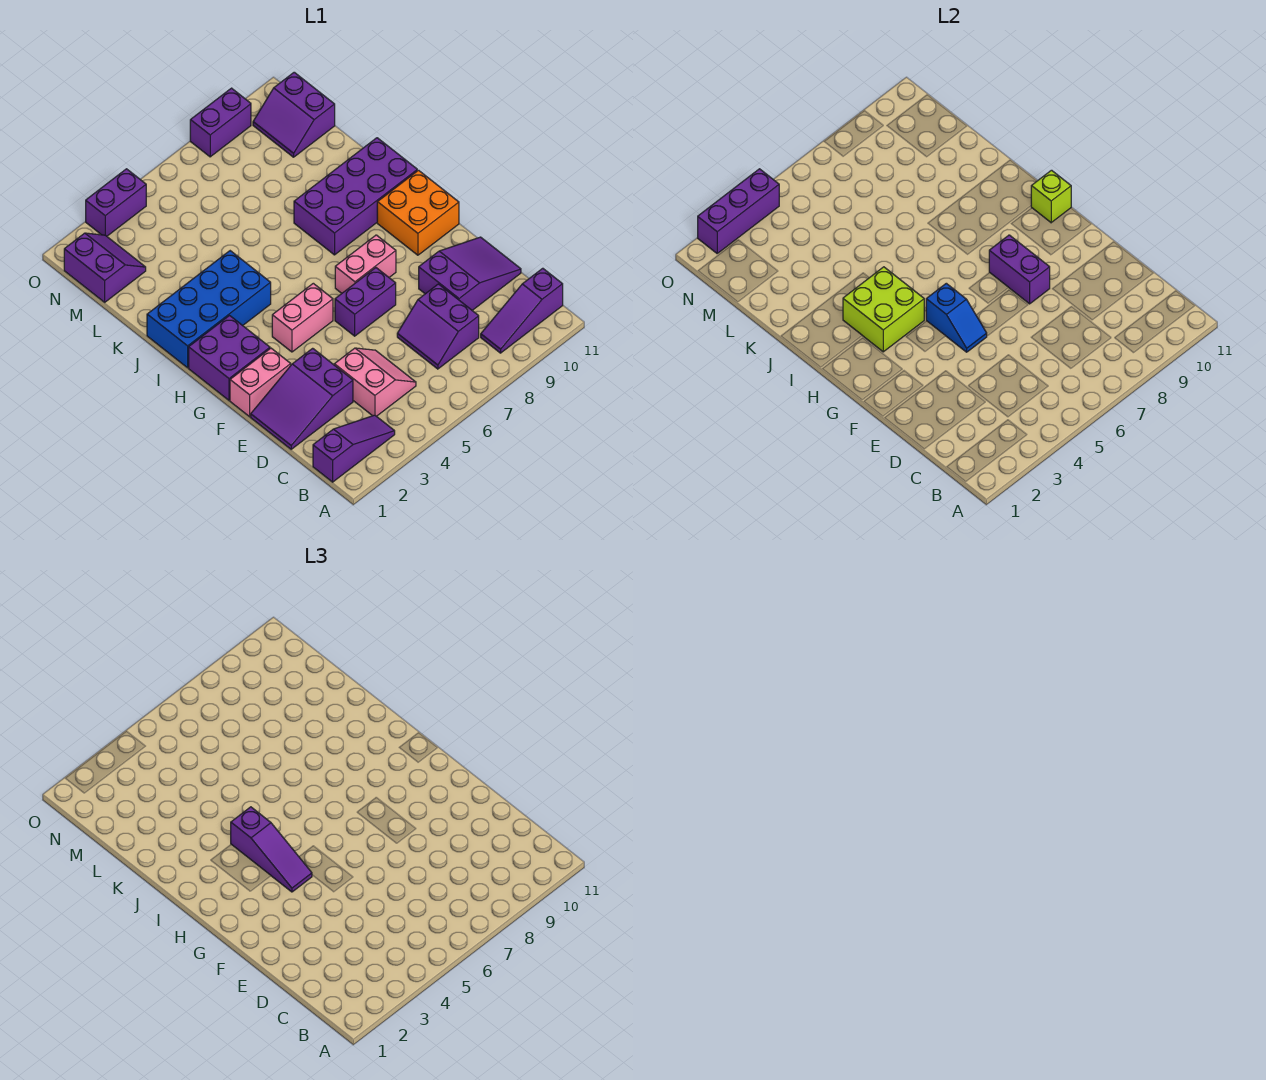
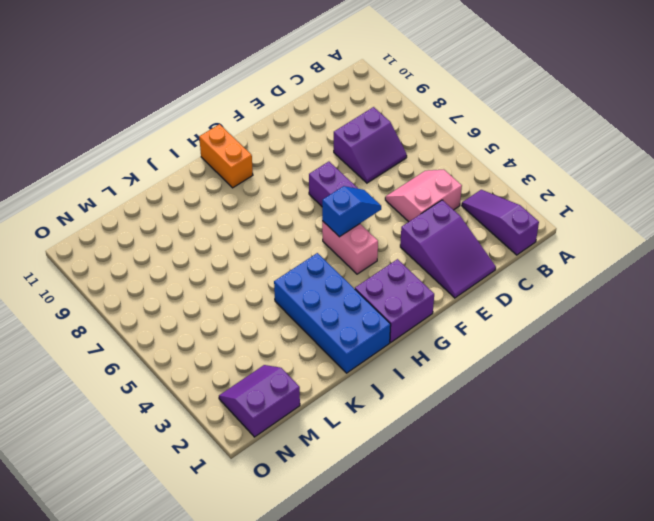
orange brick H10:H11 level 1 -> orange brick G10:H11 level 1
none -> purple slope B9:B11 level 1 top 11
none -> purple slope D9:E11 level 1 top 9
none -> pink brick F1:F2 level 1

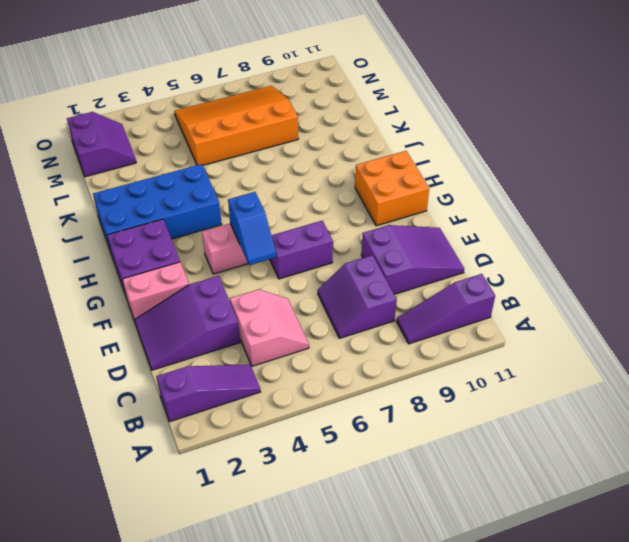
orange slope L5:N8 level 1 top L -> none
none -> pink brick G7:G8 level 1
none -> purple brick I8:J11 level 1
none -> purple slope M10:N11 level 1 top 11

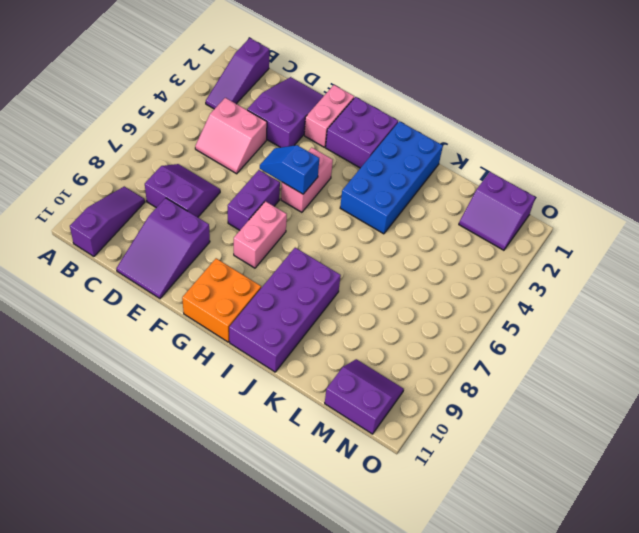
none -> purple brick O3:O4 level 1
none -> purple brick O8:O9 level 1
none -> purple brick F8:G8 level 2

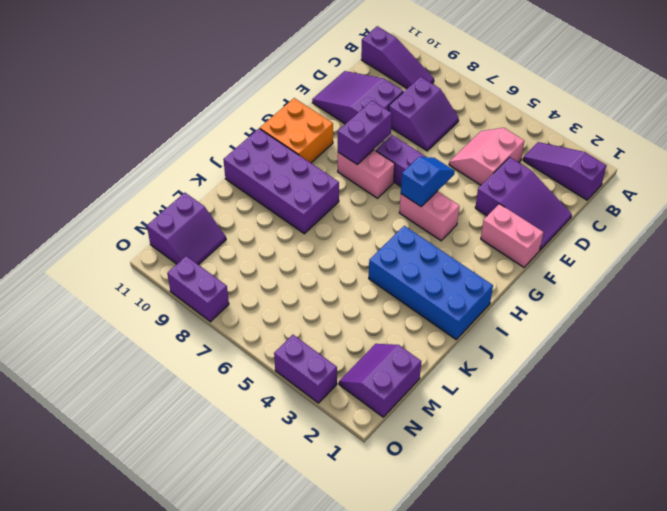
none -> purple brick G1:H2 level 1
none -> lime brick H3:I4 level 2
none -> lime brick H11 level 2

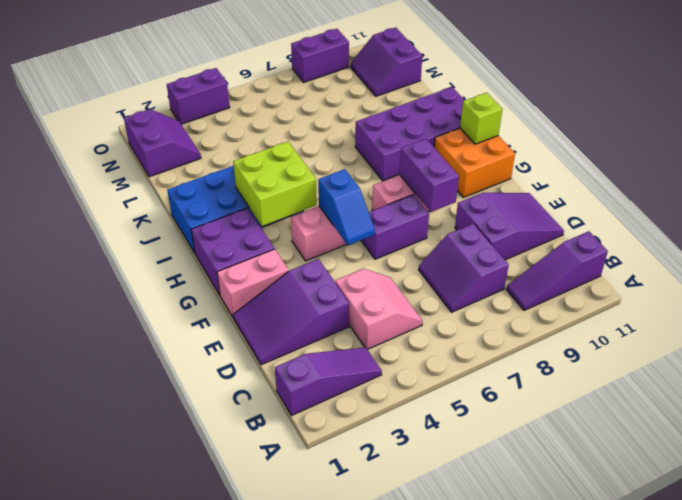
none -> purple brick O2:O4 level 2
none -> purple slope G4:I4 level 3 top I

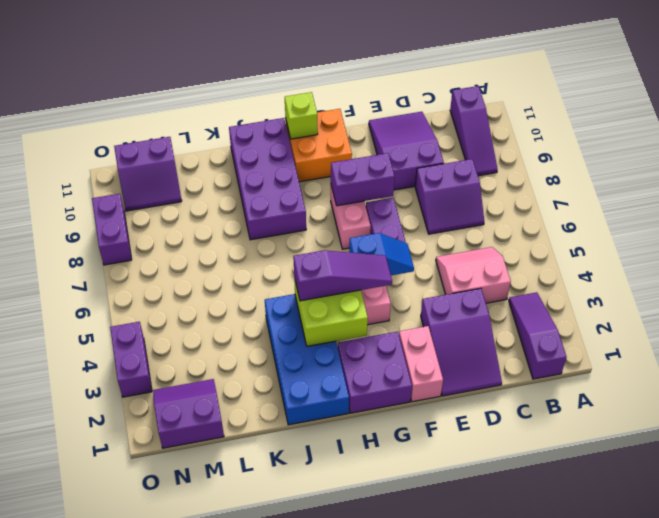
none -> purple brick O2:O4 level 2

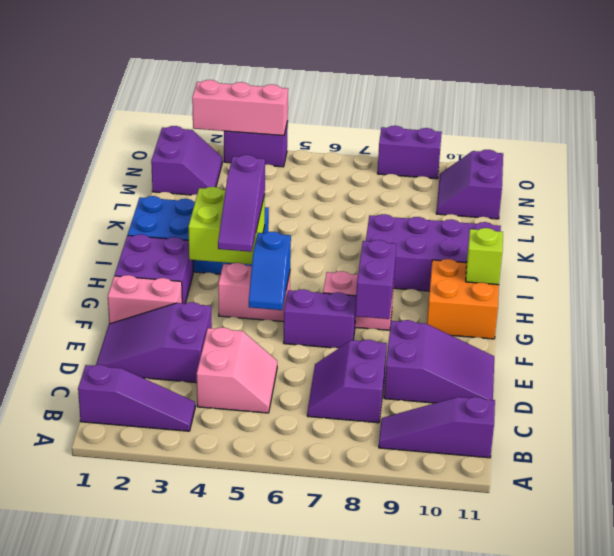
pink brick O2:O4 level 2 -> purple brick O2:O4 level 2

